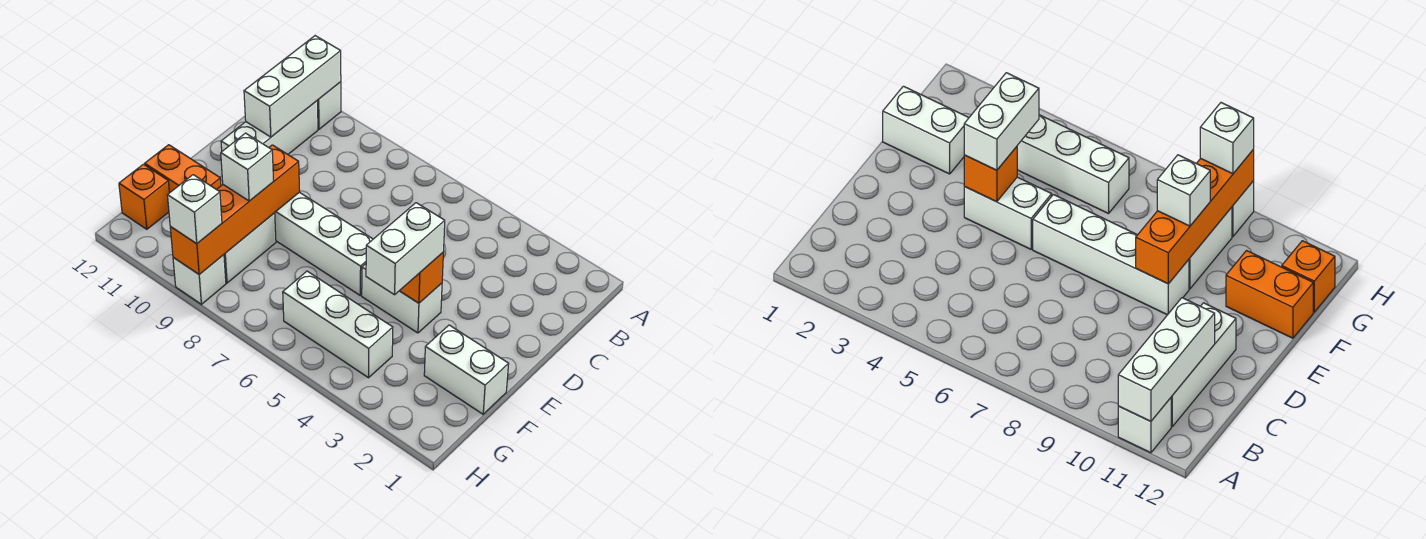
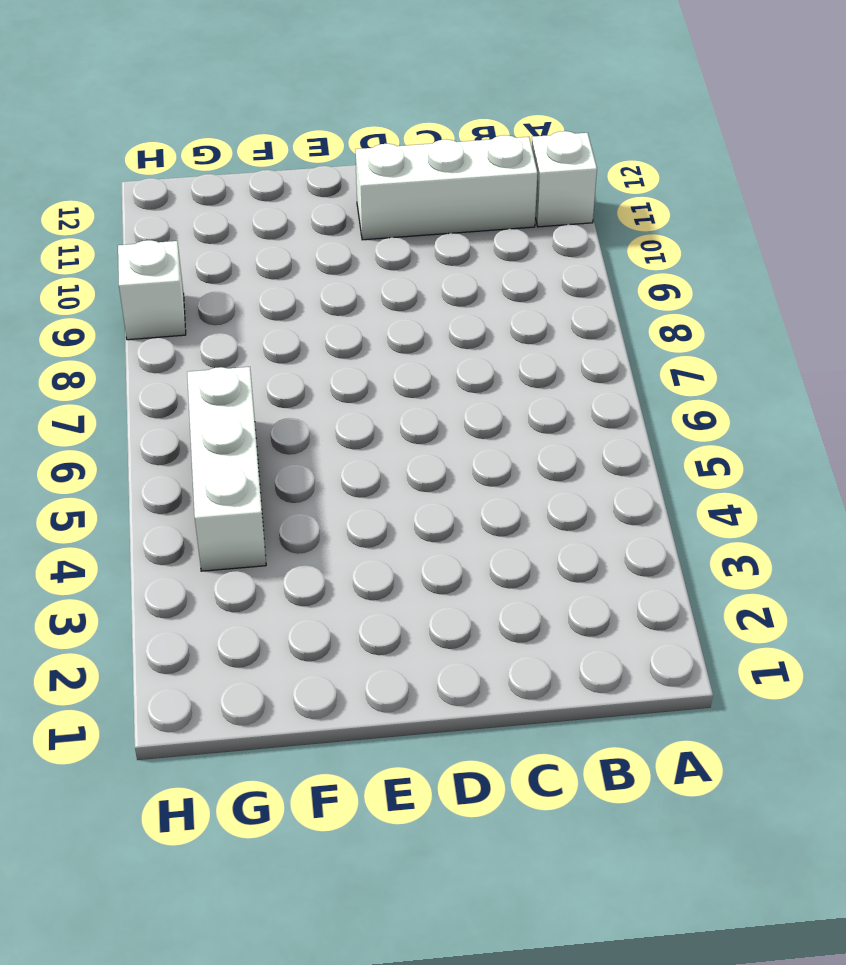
none -> white brick E4:E5 level 1
none -> white brick E6:E9 level 1
none -> white brick F1:F2 level 1

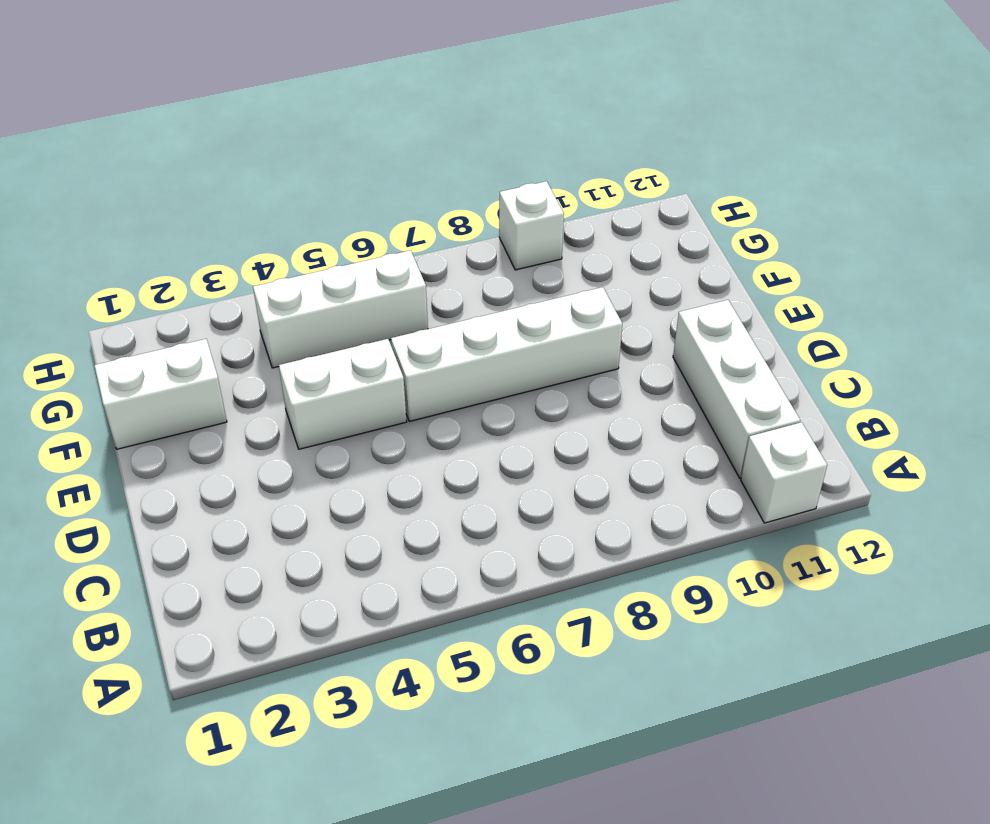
none -> white brick F9:G9 level 1
none -> orange brick F11:F12 level 1
none -> orange brick G12 level 1

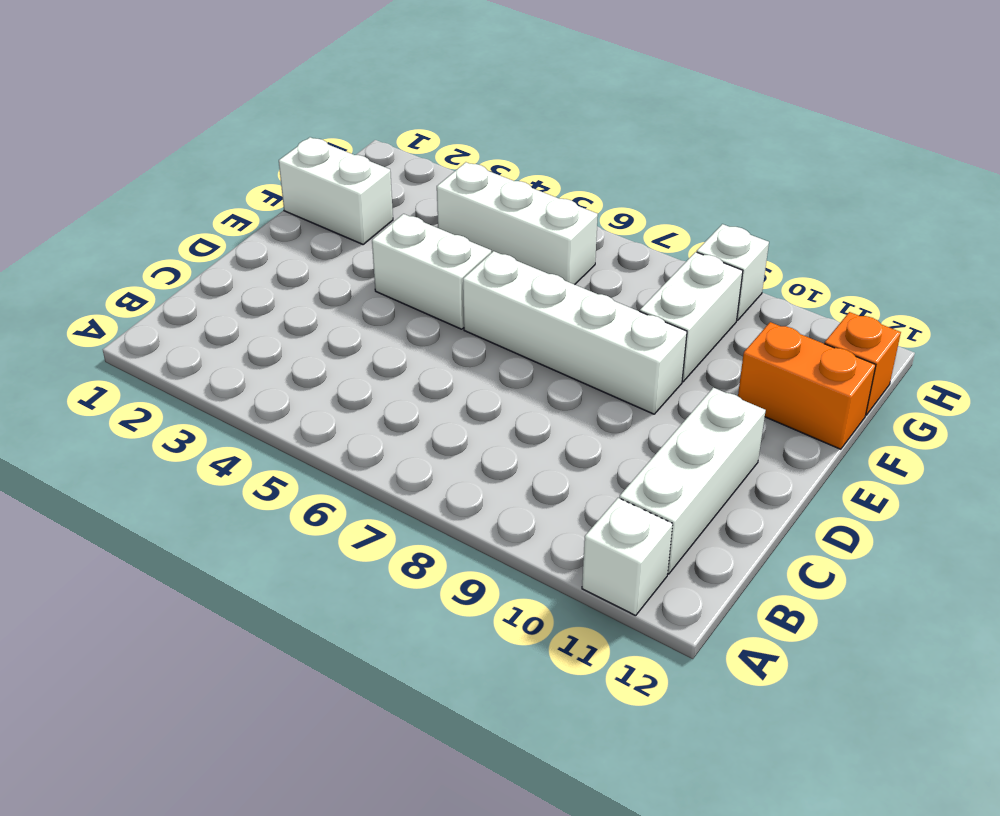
none -> white brick A11:C11 level 2
none -> orange brick E4 level 2
none -> orange brick E9:H9 level 2

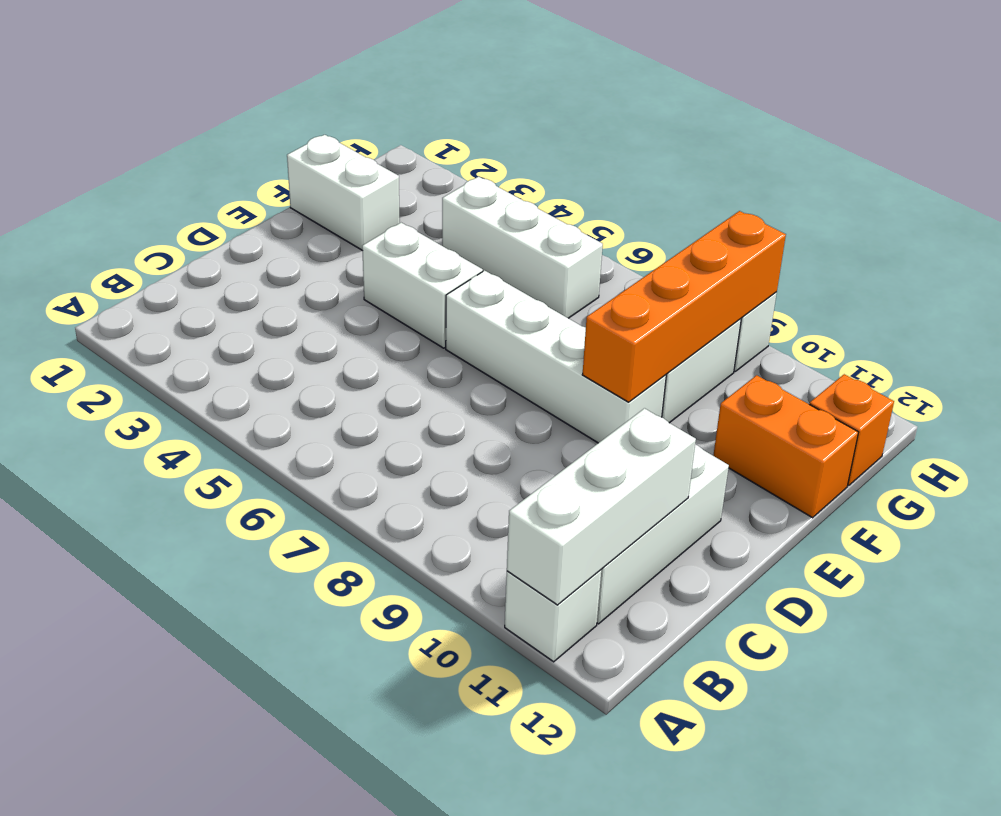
none -> orange brick E4 level 2
none -> white brick E4:F4 level 3
none -> white brick F9 level 3

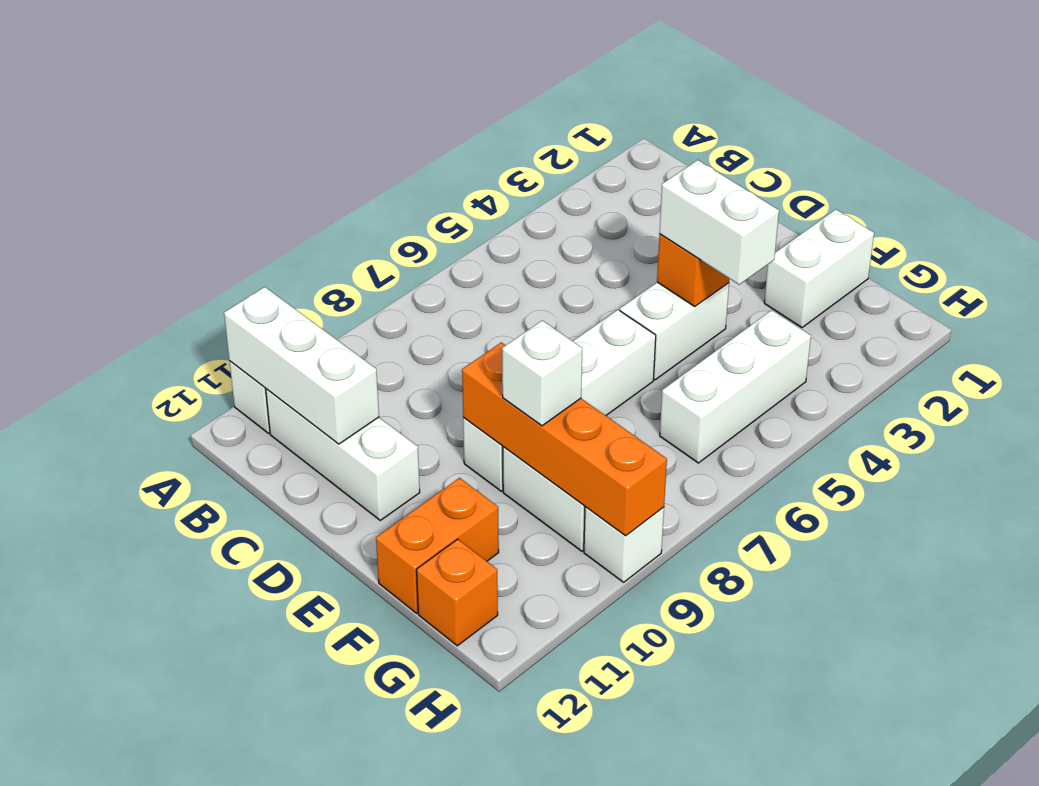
none -> white brick H9 level 3

